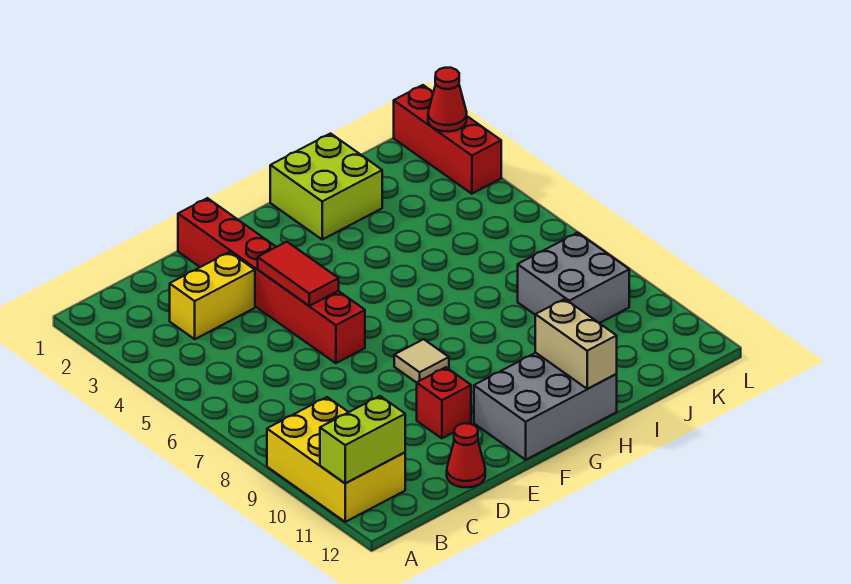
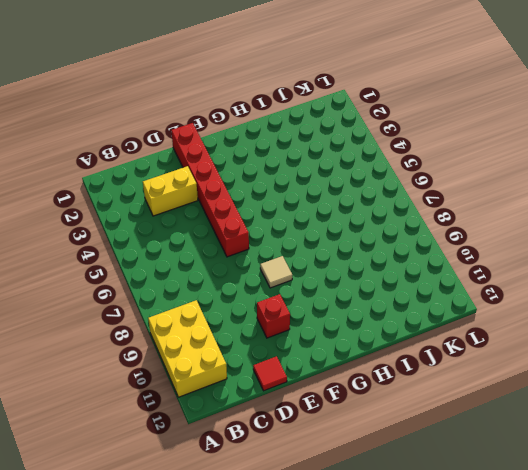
red tile D12 level 1 -> red cone D12 level 1
none -> grey brick F11:H12 level 1
none -> lime brick H1:I2 level 1
none -> grey brick J8:K9 level 1

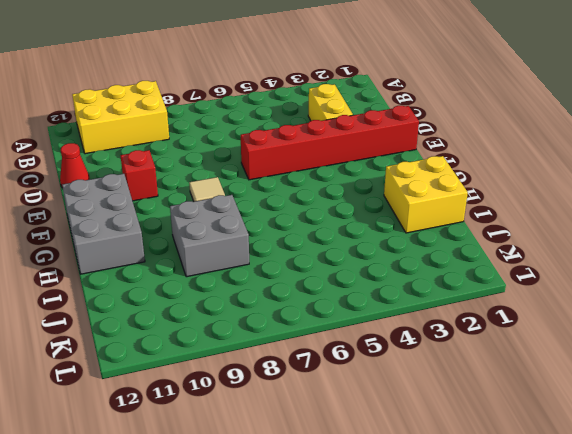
yellow brick H1:I2 level 1 -> lime brick H1:I2 level 1
grey brick H8:I9 level 1 -> grey brick J8:K9 level 1
none -> red brick L1:L3 level 1
none -> lime brick A11:B11 level 2
none -> red tile E4:E5 level 2

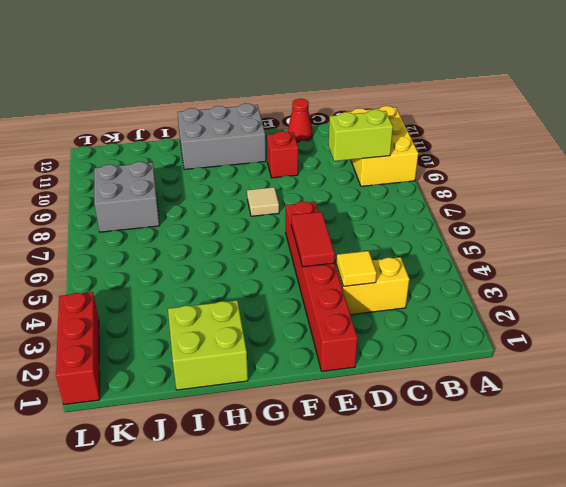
lime brick B9:C9 level 2 -> lime brick A11:B11 level 2
yellow tile D3 level 2 -> none
none -> tan brick H11:H12 level 2
none -> red cone L2 level 2

